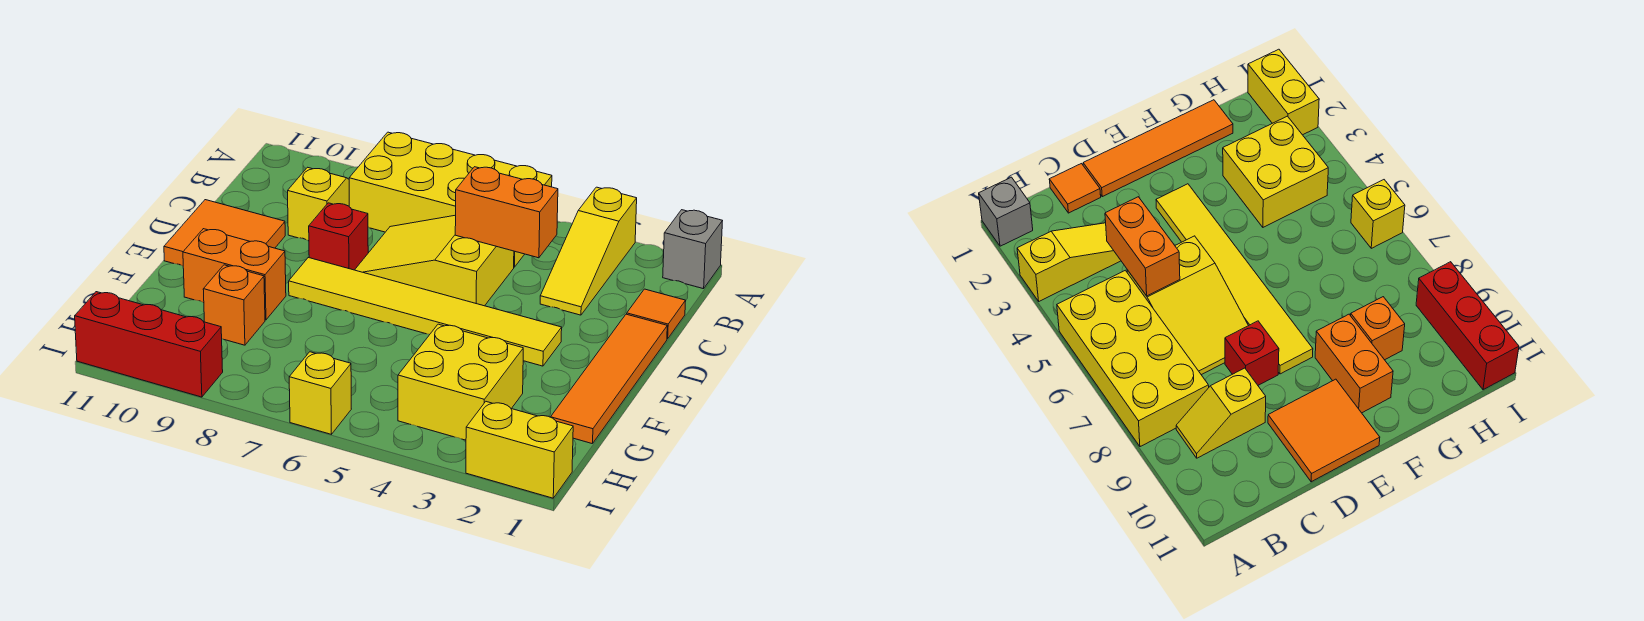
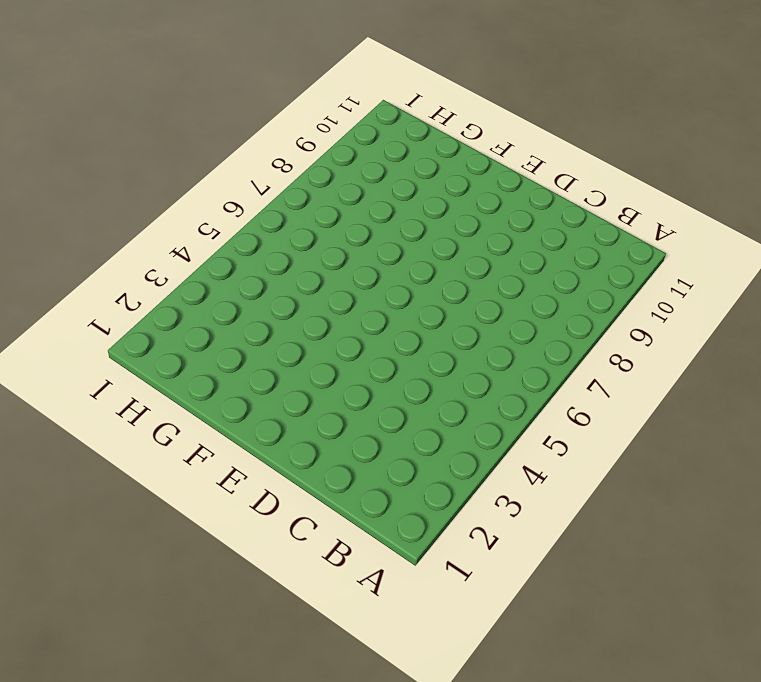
none -> grey brick A1 level 1
none -> yellow slope A3:C3 level 1 top A
none -> yellow brick A5:B8 level 1

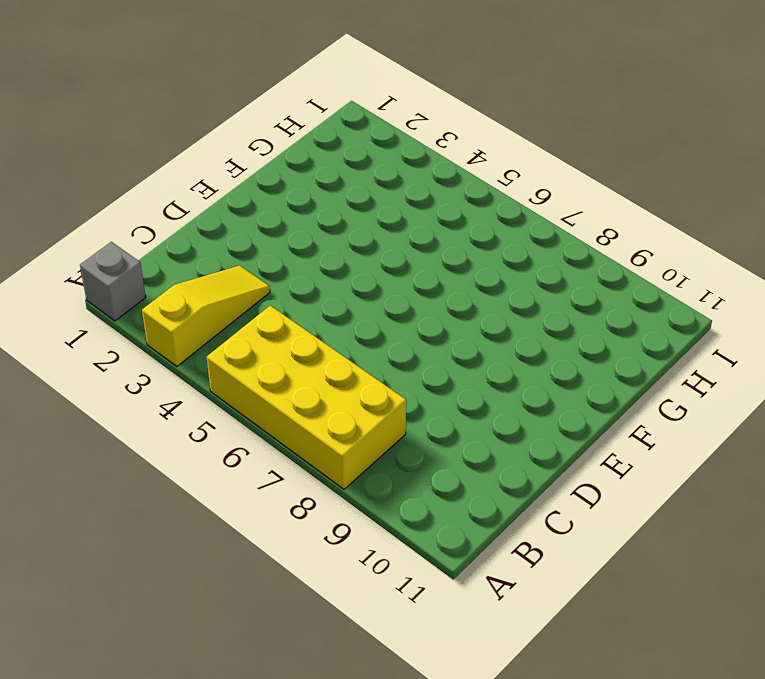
none -> yellow slope B9:C9 level 1 top C
none -> orange tile C1 level 1
none -> yellow slope C5:D7 level 1 top 5

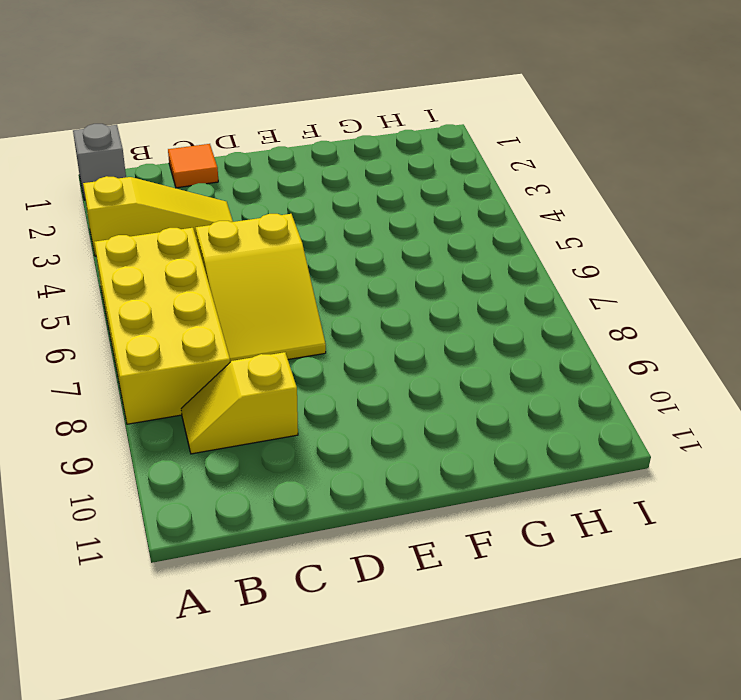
none -> orange tile D1:G1 level 1
none -> red brick D8 level 1
none -> orange tile D10:E11 level 1

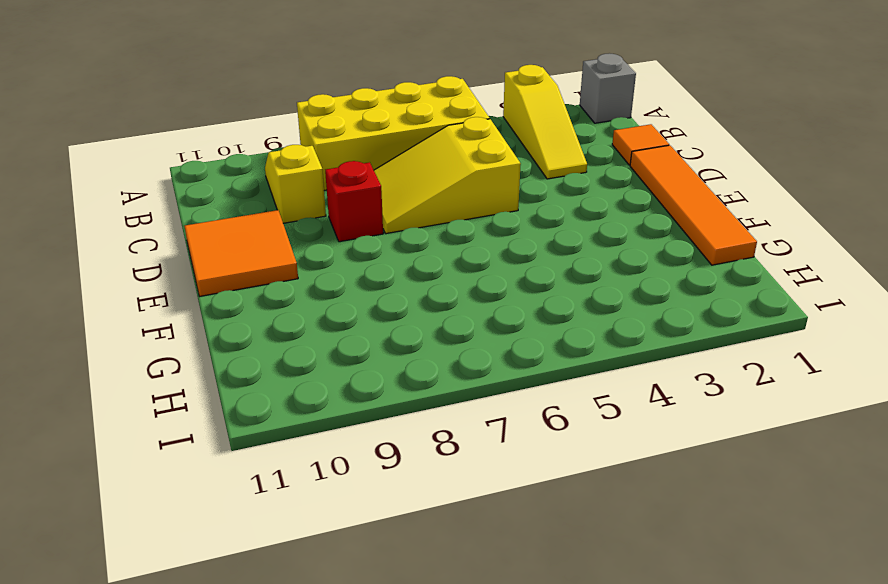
none -> yellow tile E3:E8 level 1
none -> orange brick F9:F10 level 1
none -> yellow brick G3:H4 level 1

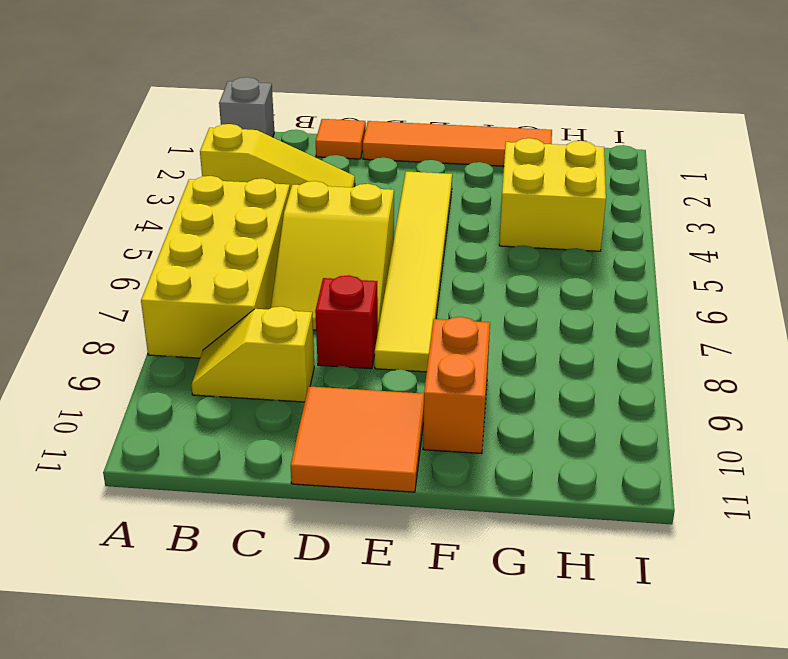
none -> orange brick G9 level 1
none -> yellow brick I1:I2 level 1
none -> yellow brick I6 level 1

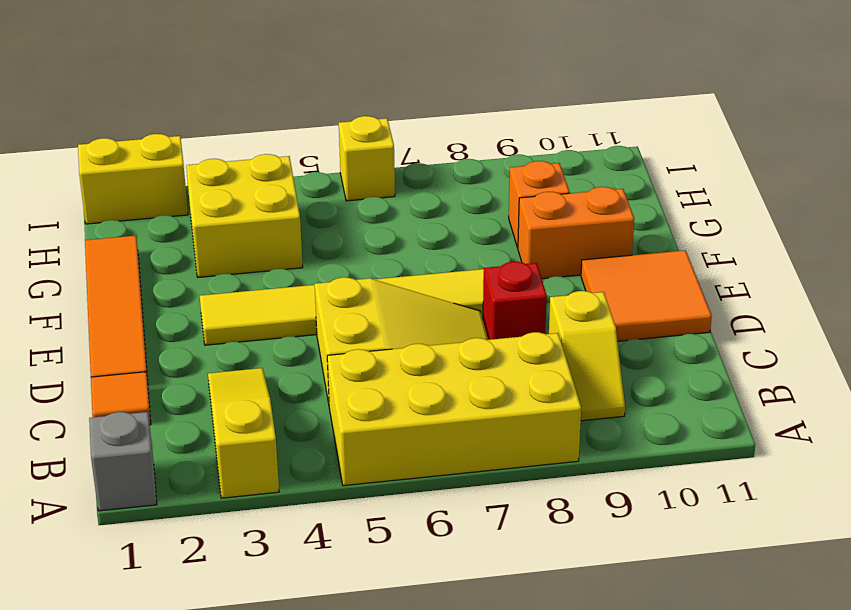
none -> red brick I9:I11 level 1
none -> orange brick C4:C5 level 2

